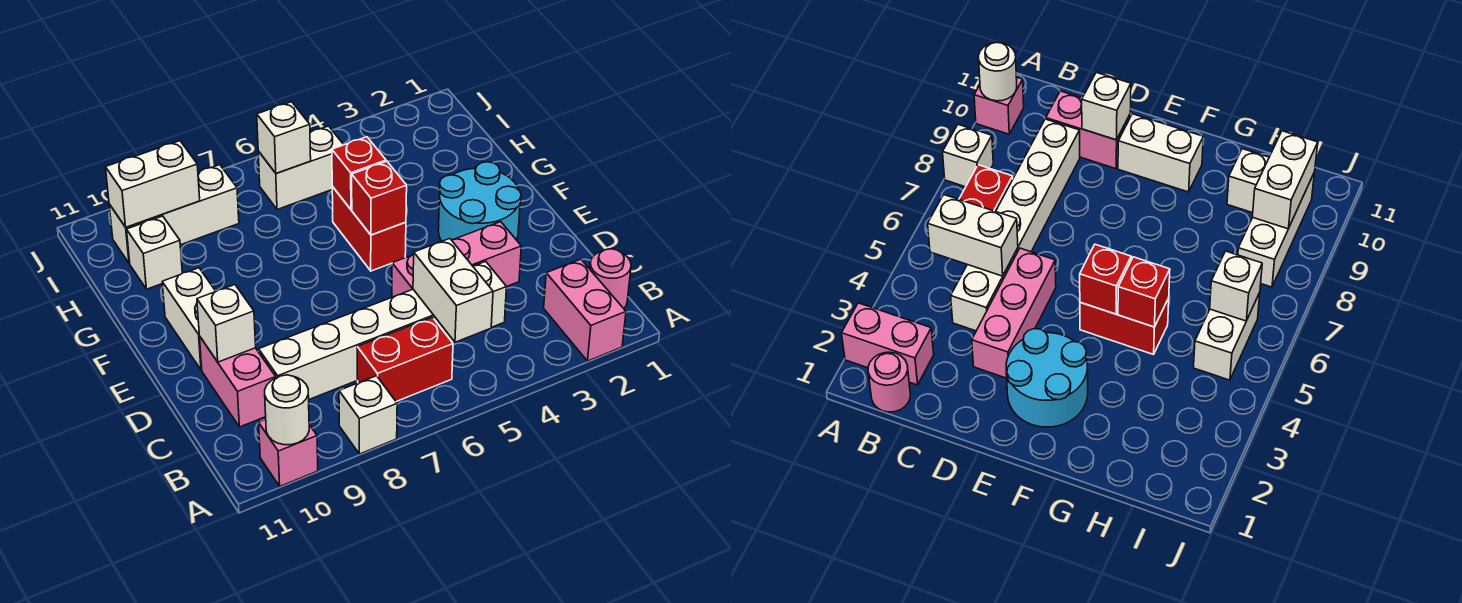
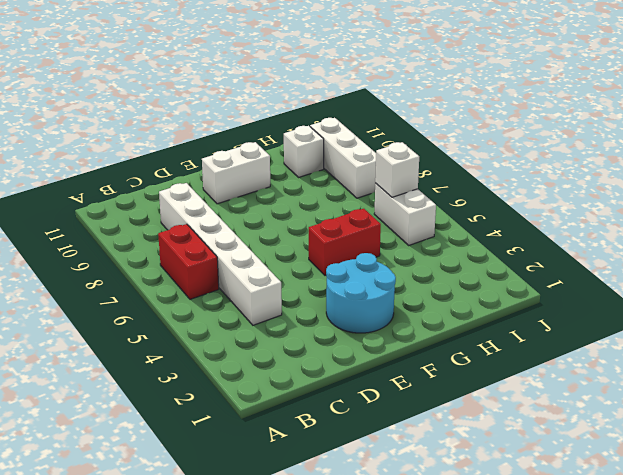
none -> pink brick A2:B2 level 1
none -> white brick A8 level 1
none -> pink brick A10 level 1

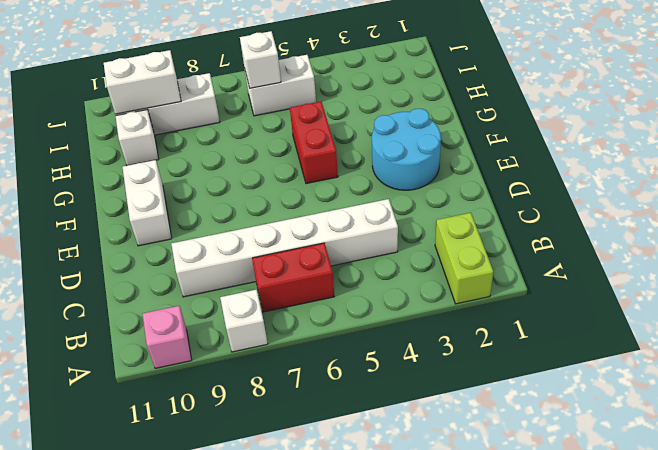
lime brick A2:B2 level 1 -> pink brick A2:B2 level 1
none -> pink round brick B1 level 1
none -> pink brick C10:D10 level 1
none -> pink brick D3:D5 level 1

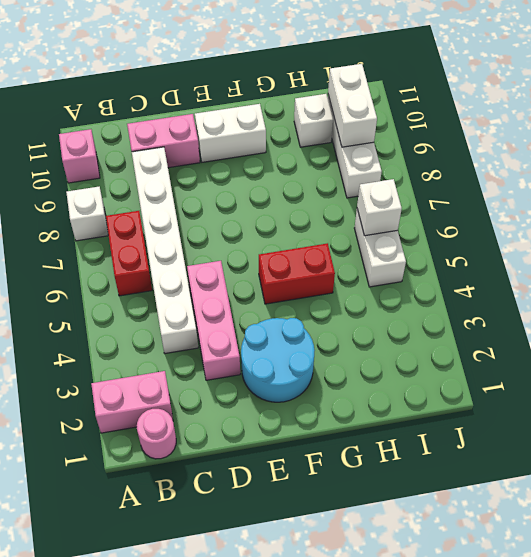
none -> white round brick A10 level 2
none -> white brick B5:C5 level 2
none -> white brick D10 level 2

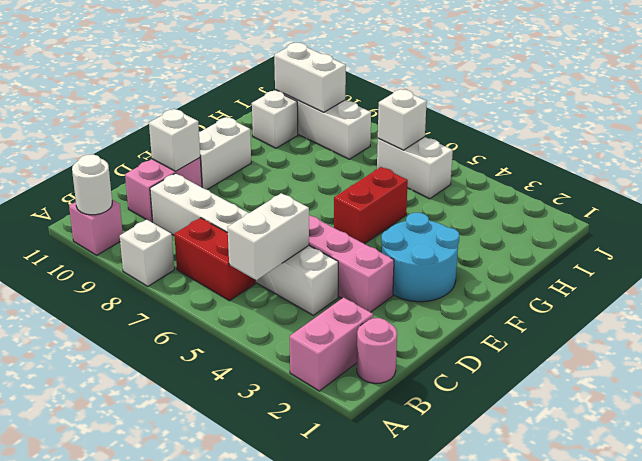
none -> red brick F5 level 2
none -> red brick G5 level 2

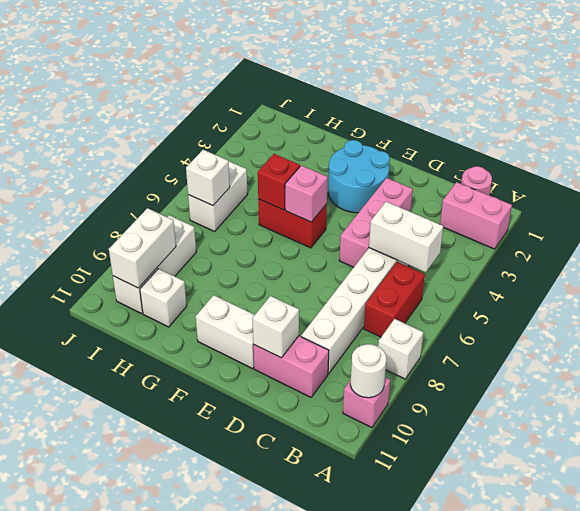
pink brick F5 level 2 -> red brick F5 level 2

